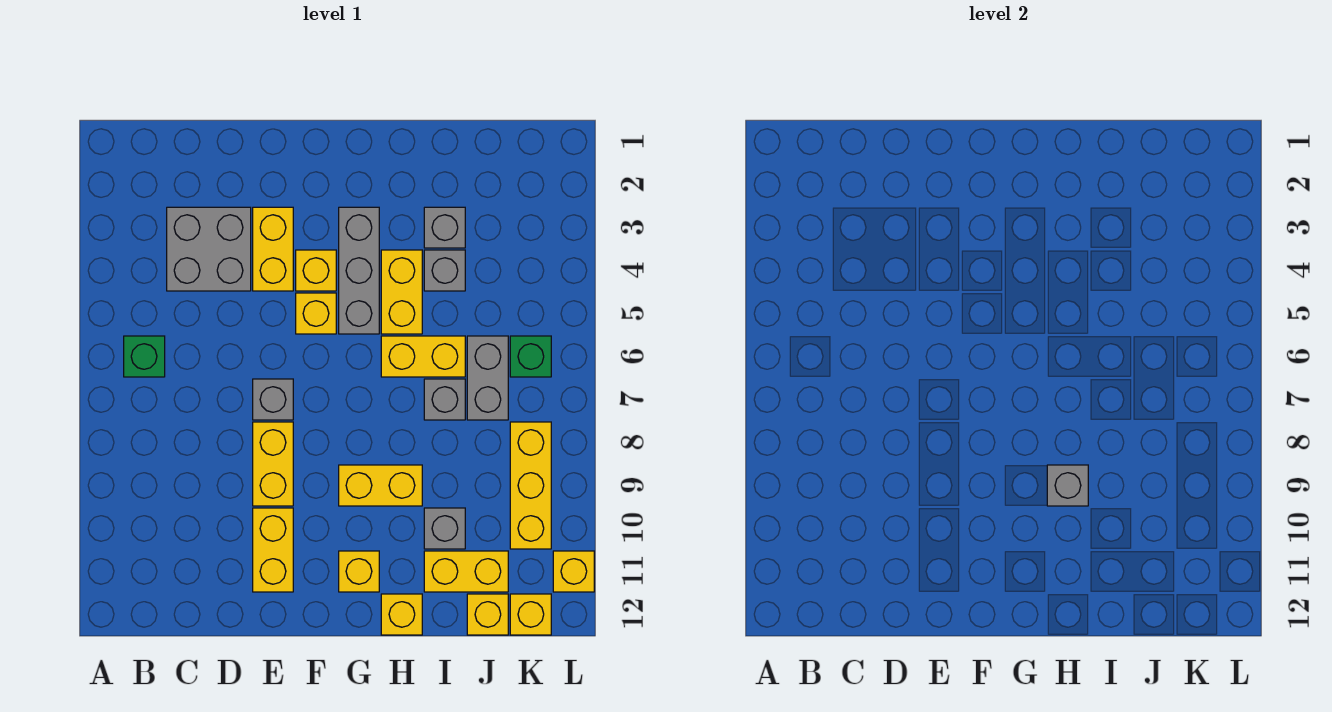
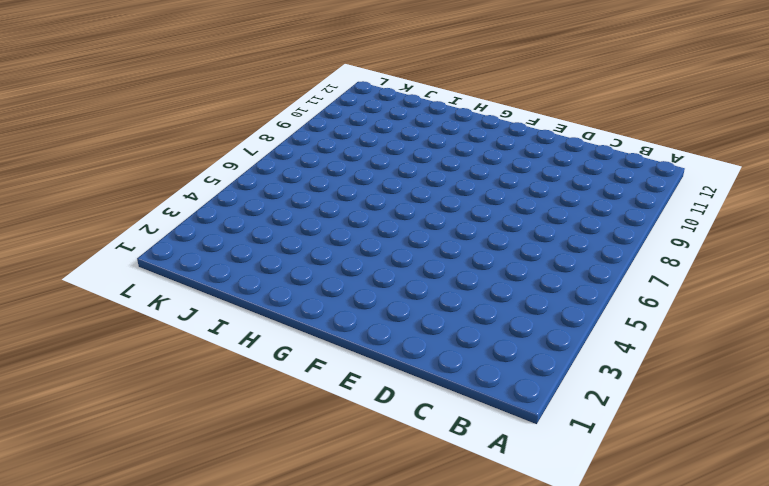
none -> green brick B6 level 1
none -> grey brick C3:D4 level 1
none -> yellow brick E3:E4 level 1

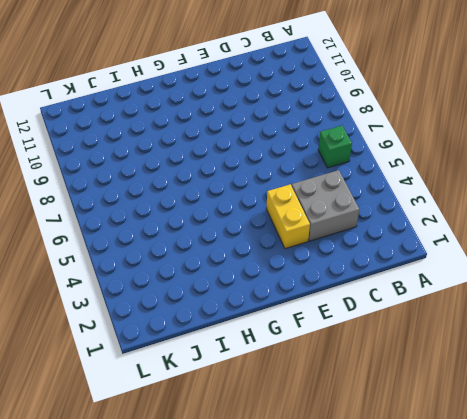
none -> grey brick E7 level 1
none -> yellow brick E8:E9 level 1
none -> yellow brick E10:E11 level 1

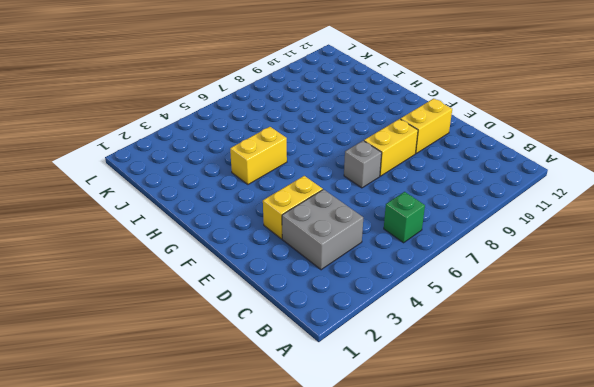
none -> yellow brick F4 level 1
none -> yellow brick F5 level 1
none -> grey brick G3:G5 level 1

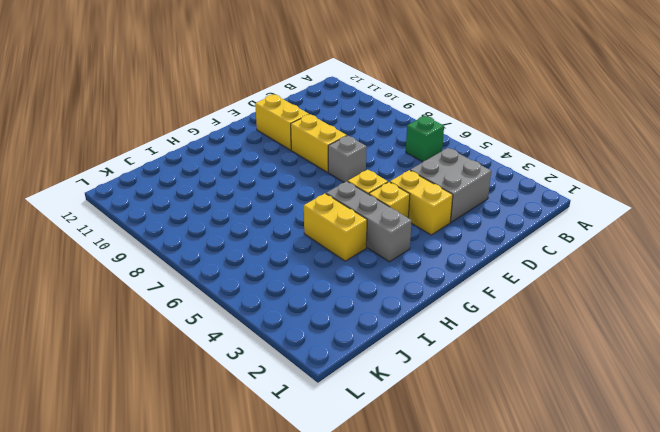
none -> yellow brick G9:H9 level 1
none -> yellow brick G11 level 1
none -> yellow brick H6:I6 level 1

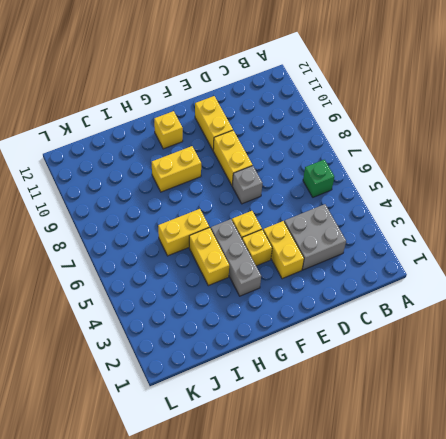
none -> yellow brick H12 level 1
none -> grey brick I3 level 1
none -> grey brick I4 level 1

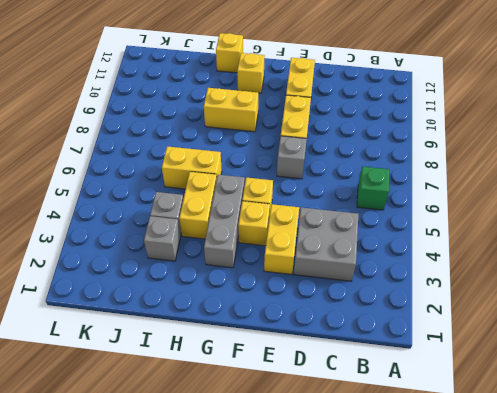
none -> grey brick I7 level 1
none -> grey brick I10 level 1
none -> yellow brick I11:J11 level 1

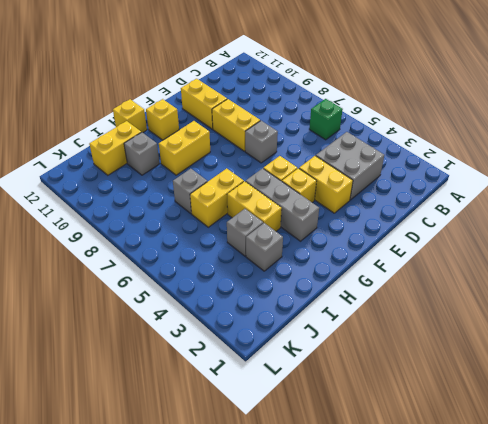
none -> grey brick J6:J7 level 1
none -> yellow brick J12 level 1
none -> green brick K6 level 1

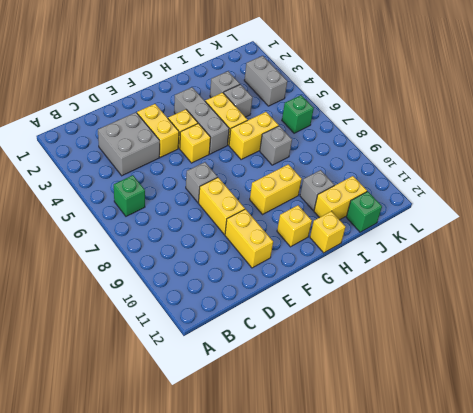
green brick J12 level 1 -> yellow brick J12 level 1
grey brick K3:K4 level 1 -> grey brick J6:J7 level 1
none -> yellow brick K8:K10 level 1
none -> yellow brick K12 level 1
none -> yellow brick L11 level 1

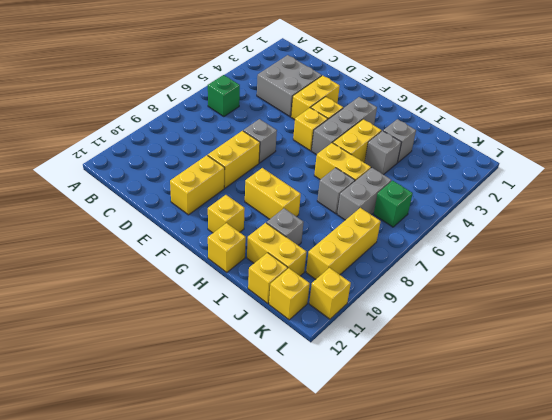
none -> grey brick H9 level 2

